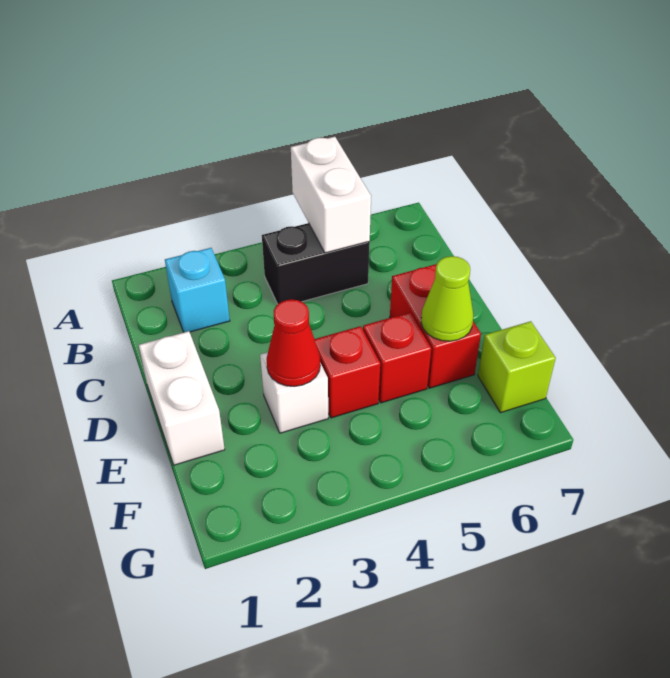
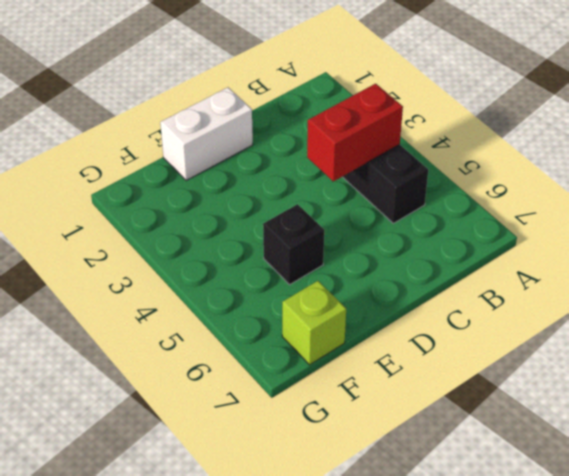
red brick B4:C4 level 2 -> red brick D6:E6 level 1
black brick E5 level 1 -> red brick E5 level 1
none -> cyan brick B2 level 1
none -> white brick E3 level 1

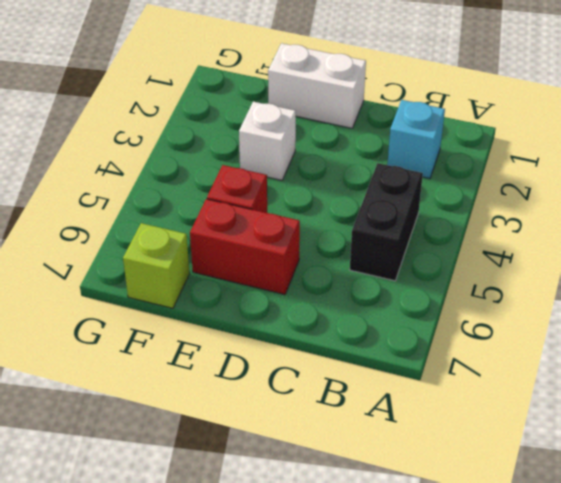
none -> red brick E4 level 1
none -> white brick A5:B5 level 2

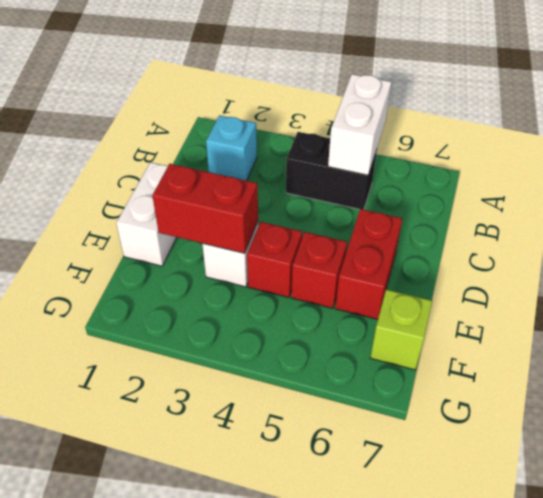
red brick E2:E3 level 2 -> red cone E3 level 2
none -> lime cone E6 level 2

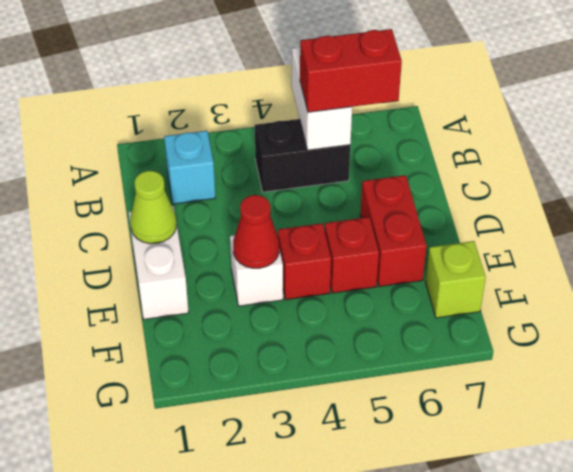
red brick B5:B6 level 3 -> none
lime cone D1 level 2 -> lime cone E6 level 2

